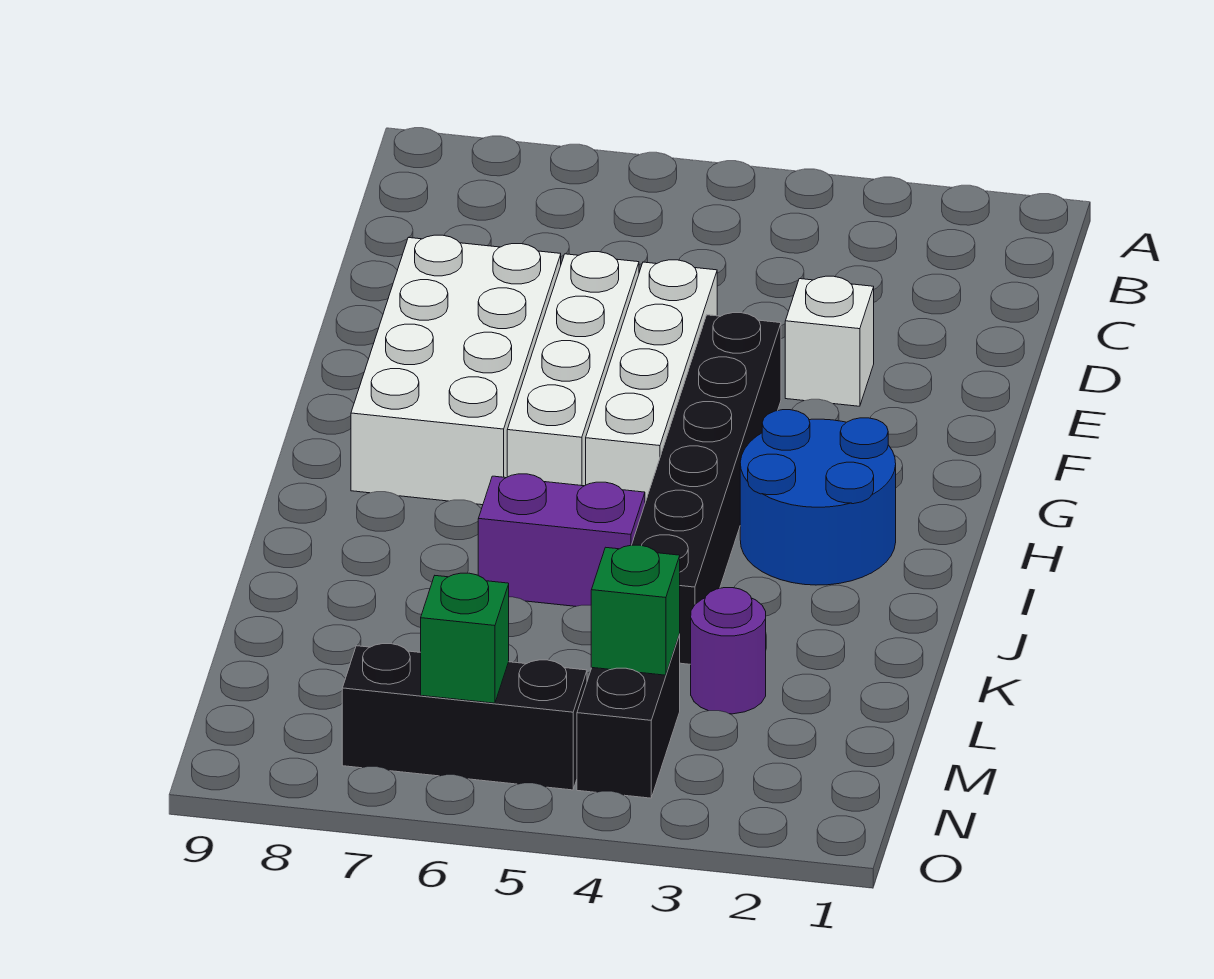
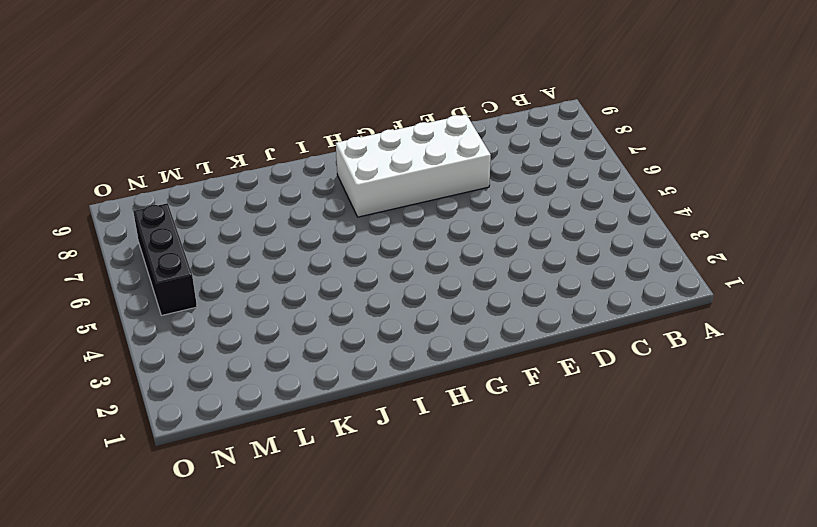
none -> white brick E3 level 1
none -> white brick E5:H5 level 1
none -> white brick E6:H6 level 1

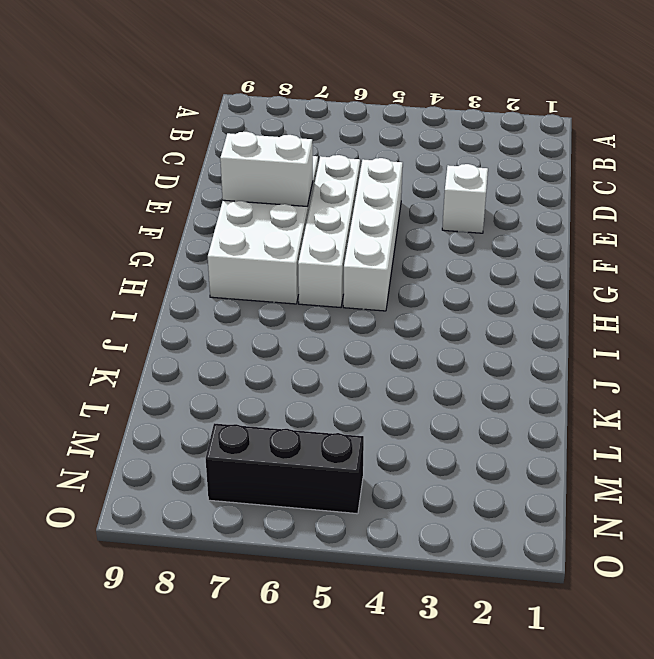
white brick F7:F8 level 2 -> none
none -> black brick F4:K4 level 1
none -> blue round brick H2:I3 level 1
none -> purple brick J5:J6 level 1

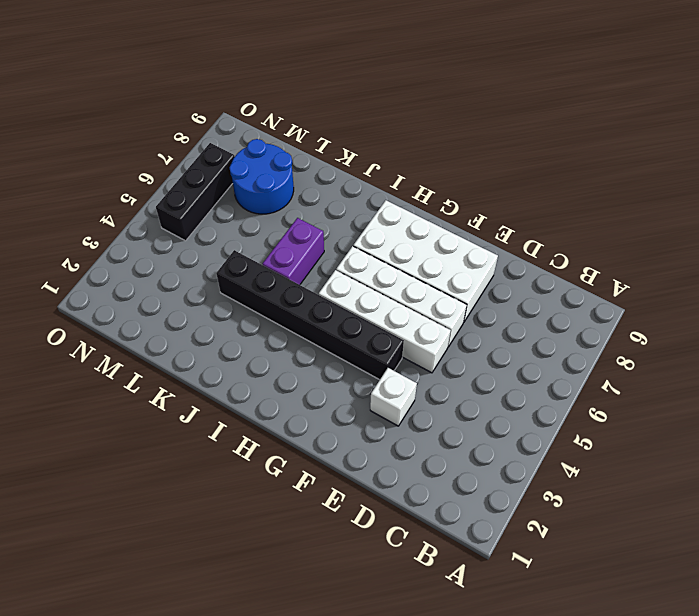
blue round brick L7:M8 level 1 -> blue round brick H2:I3 level 1
none -> purple round brick L3 level 1
none -> black brick M4:N4 level 1
none -> green brick M4 level 2

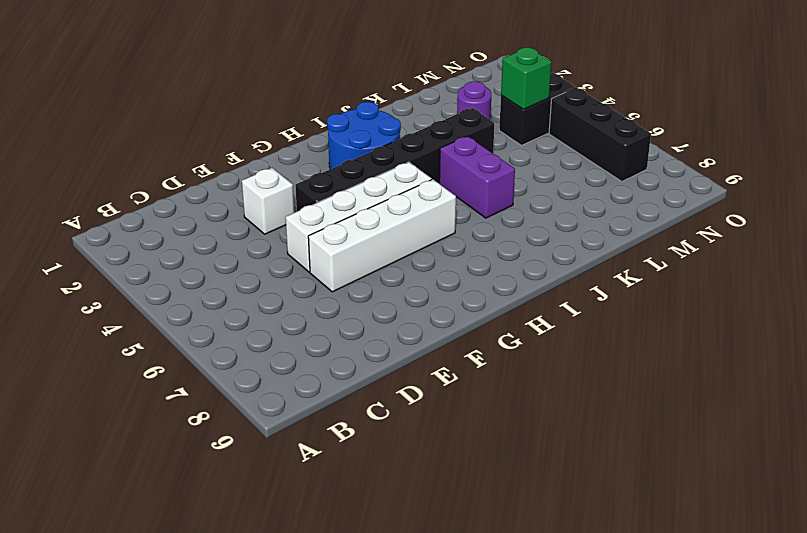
none -> white brick E7:H8 level 1
none -> green brick N6 level 2

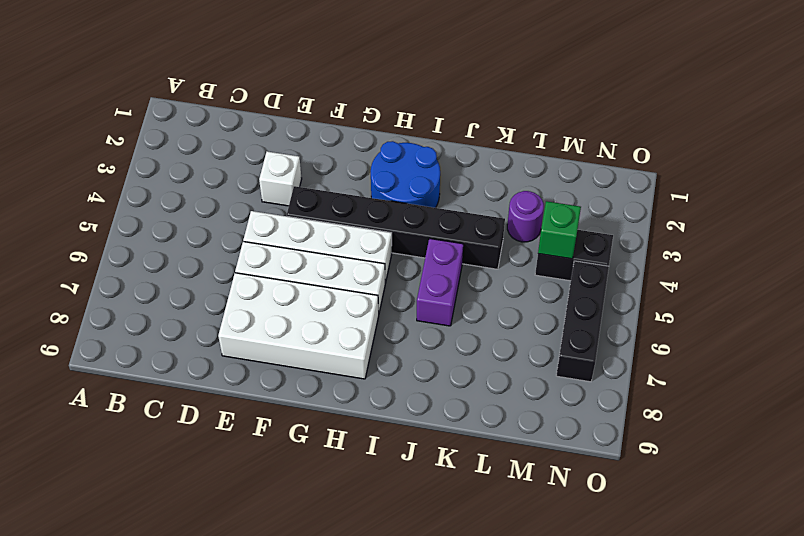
none -> green brick N6 level 2

